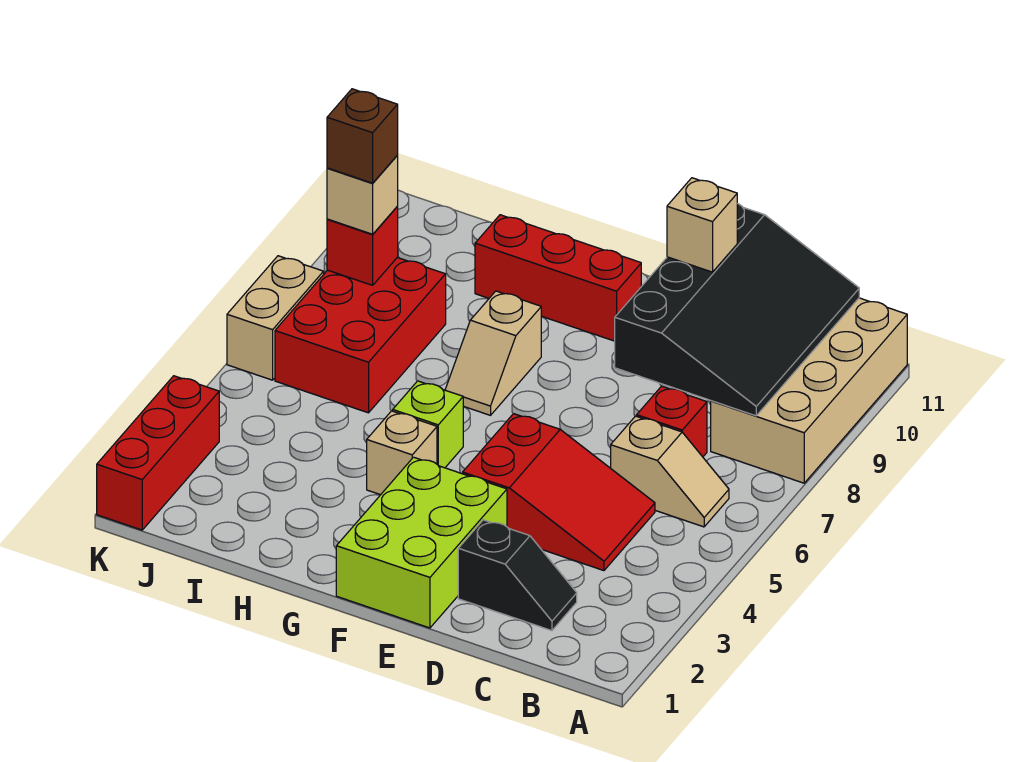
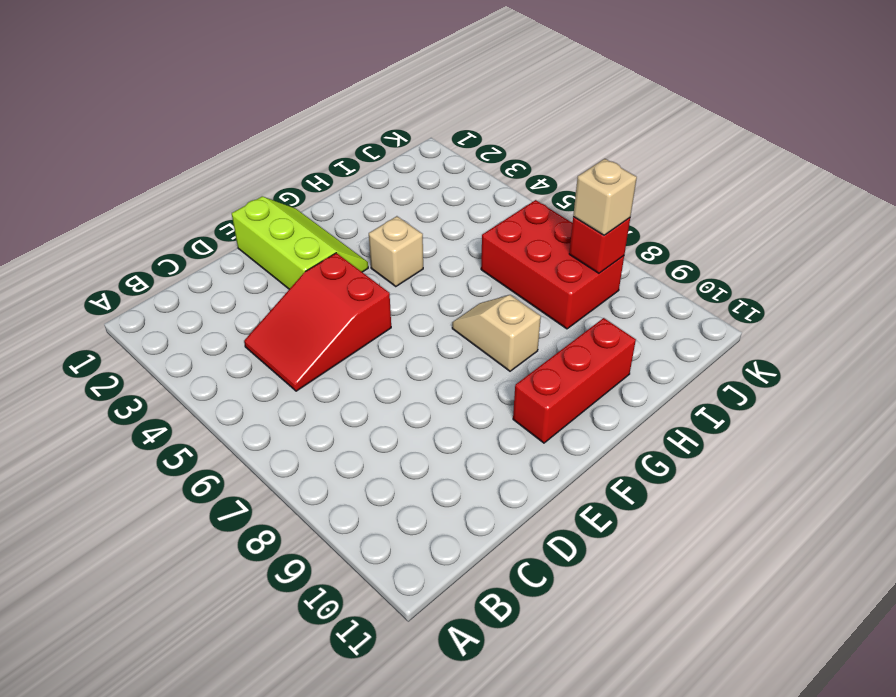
lime slope E1:F3 level 1 top E -> lime brick E1:F3 level 1
none -> tan brick A8:B11 level 1
none -> tan slope B6:C6 level 1 top C
none -> black slope C2:D2 level 1 top D

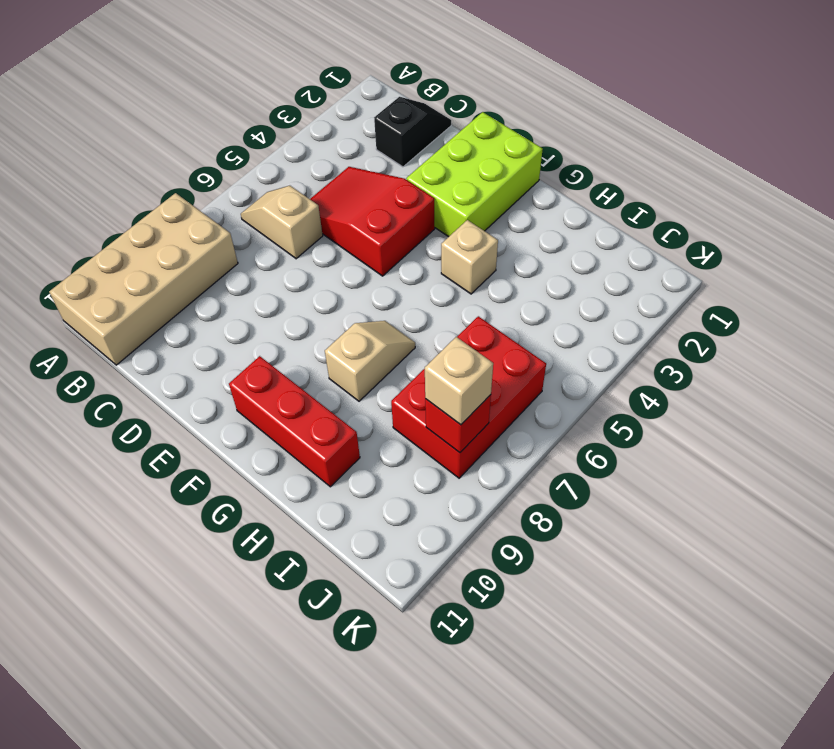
black slope C1:C2 level 1 top 2 -> black slope C2:D2 level 1 top D
none -> red brick C7 level 1
none -> lime brick G5 level 1
none -> red brick K1:K3 level 1

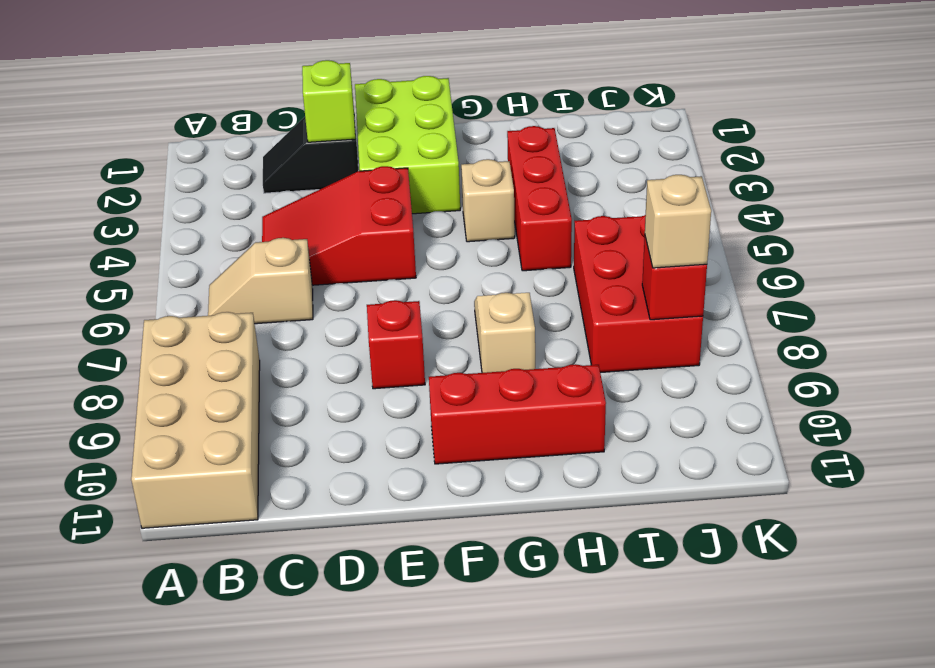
lime brick D2 level 2 -> lime brick G5 level 1
red brick E8 level 1 -> red brick C7 level 1
red brick H3:H5 level 1 -> red brick K1:K3 level 1
none -> tan brick K6:K7 level 1
none -> black slope B8:D11 level 2 top D
none -> tan brick D10 level 3

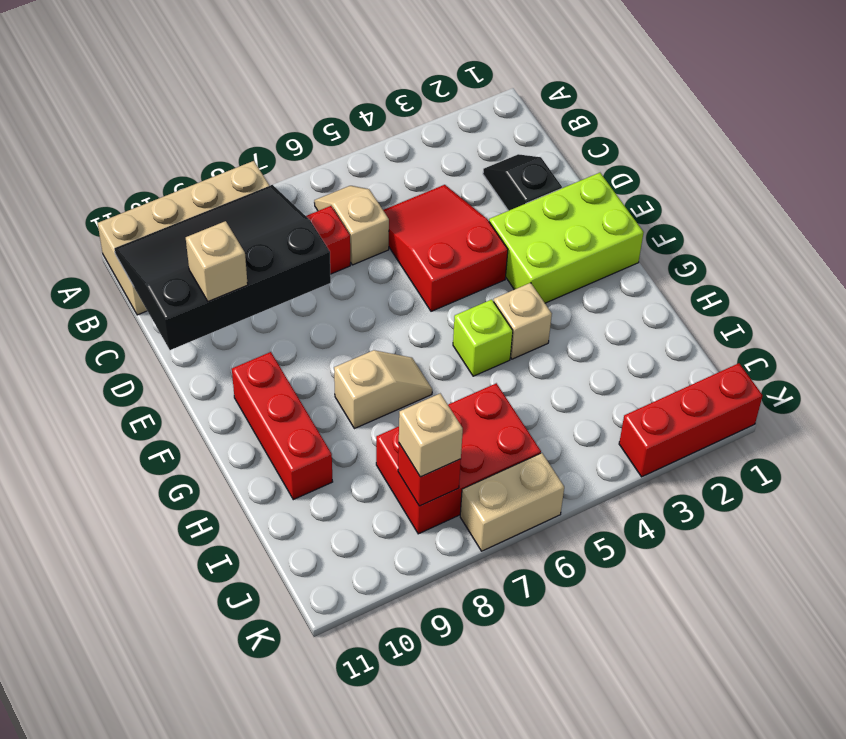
none -> brown brick J8 level 4

